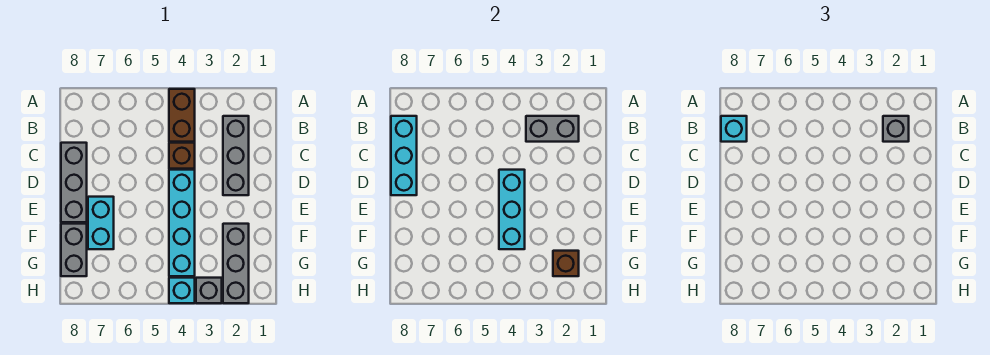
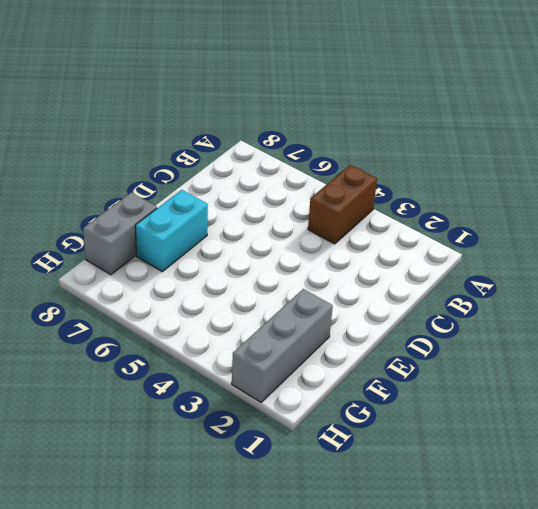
none -> grey brick B2:D2 level 1
none -> brown brick C4 level 1
none -> grey brick C8:E8 level 1

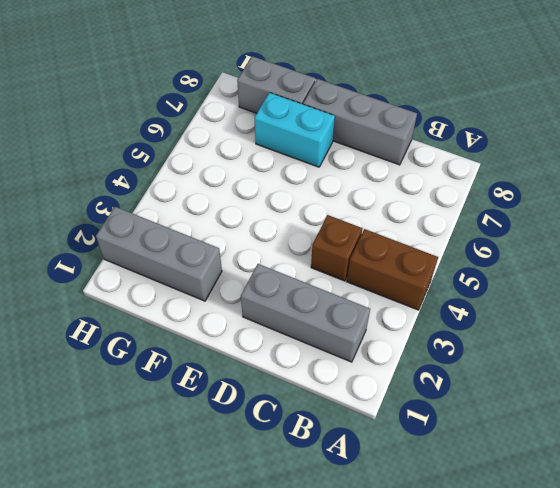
none -> cyan brick D4:G4 level 1
none -> grey brick H3 level 1
none -> cyan brick H4 level 1

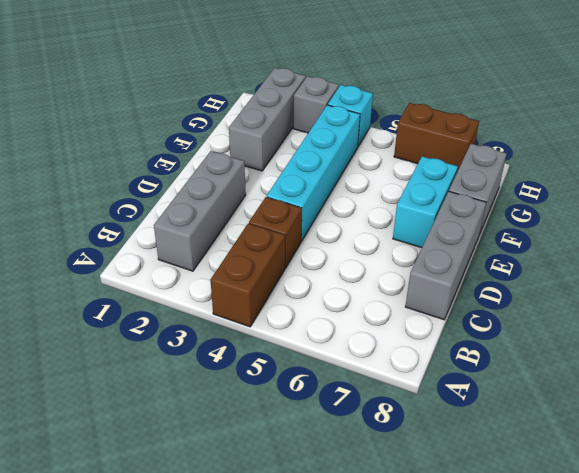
brown brick H6:H7 level 1 -> none
none -> grey brick B2:B3 level 2
none -> cyan brick B8:D8 level 2
none -> cyan brick D4:F4 level 2

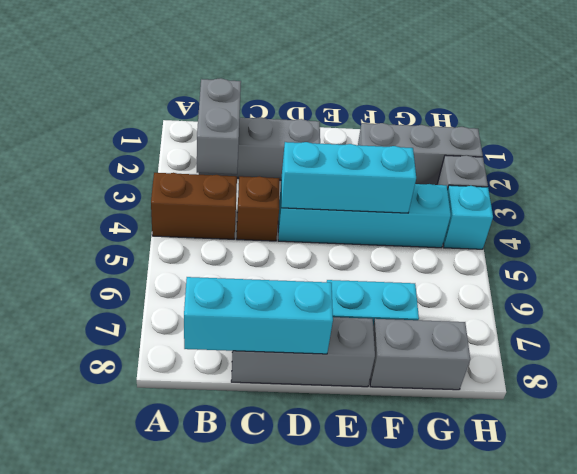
none -> brown brick G2 level 2
none -> grey brick B2 level 3
none -> cyan brick B8 level 3

